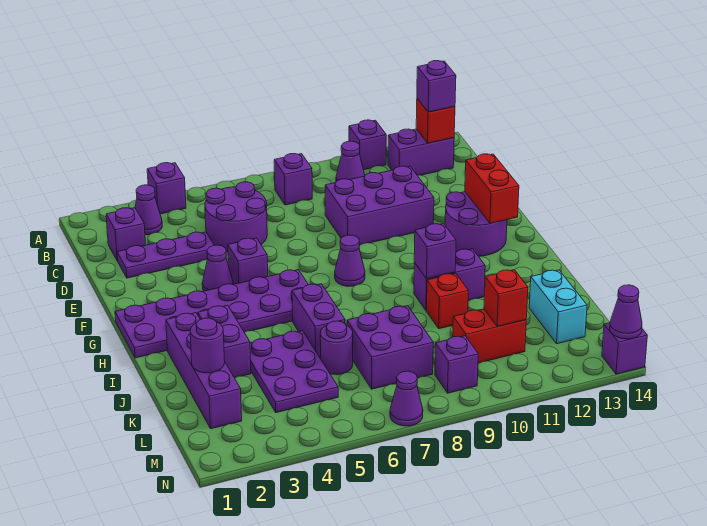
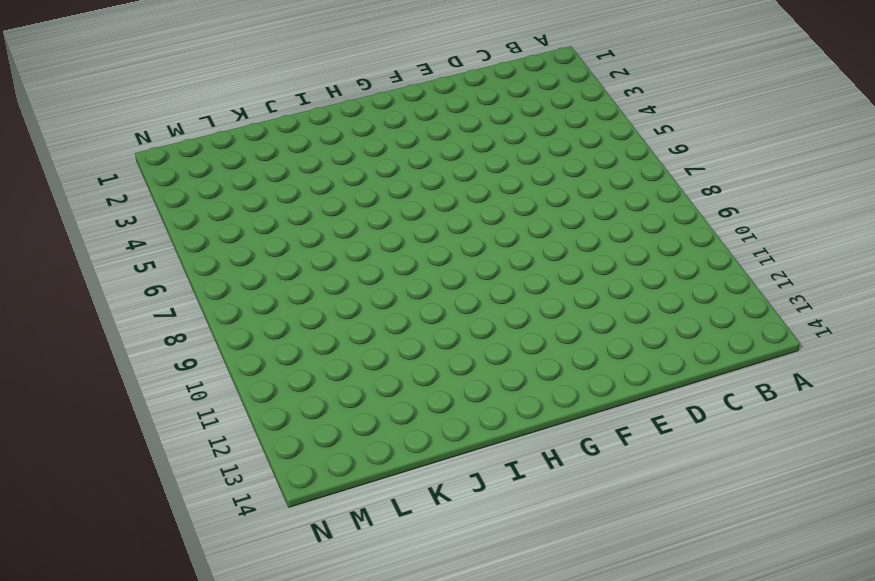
none -> purple brick A4 level 1
none -> purple brick A11 level 1
none -> purple cone B3 level 1
none -> purple brick B8 level 1

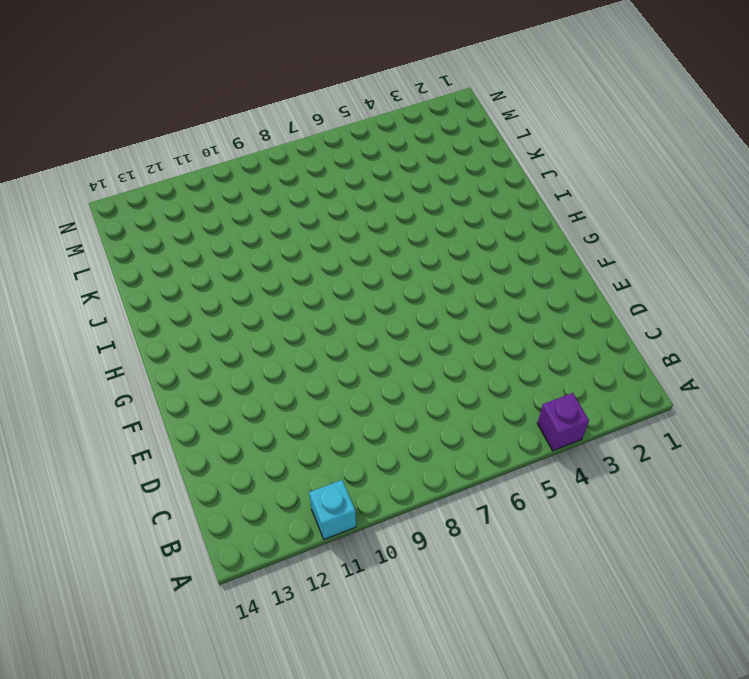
cyan brick A11 level 1 -> purple brick A11 level 1
none -> purple cone B3 level 1
none -> purple brick B8 level 1
none -> purple cone B10 level 1
none -> purple brick B12:B13 level 1

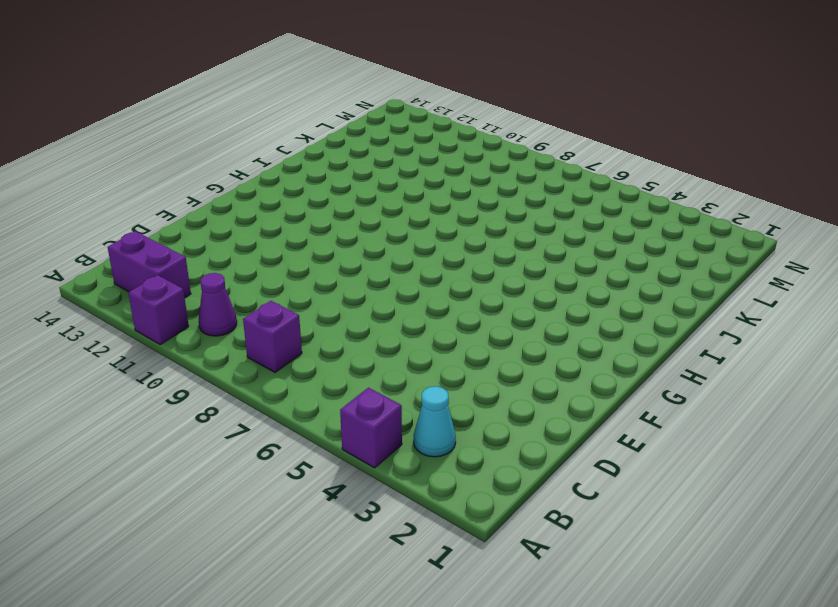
cyan cone B3 level 1 -> purple cone B3 level 1
none -> purple brick C2 level 1
none -> purple round brick C5:D6 level 1
none -> purple plate D2:D4 level 1
none -> purple brick D9:E11 level 1

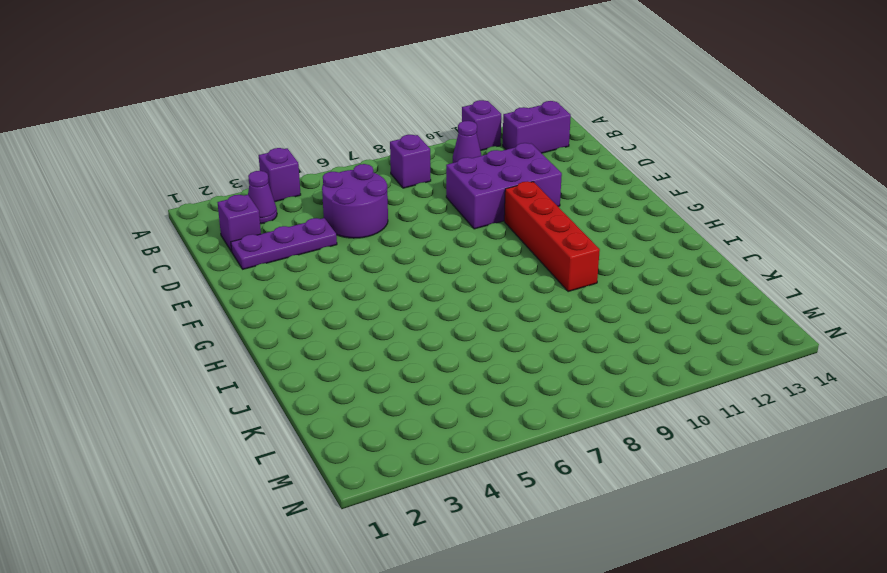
red brick F10:I10 level 1 -> purple brick I10:I11 level 1
none -> purple cone F4 level 1
none -> purple brick F5 level 1
none -> purple round brick F12:G13 level 1
none -> purple plate G1:H6 level 1

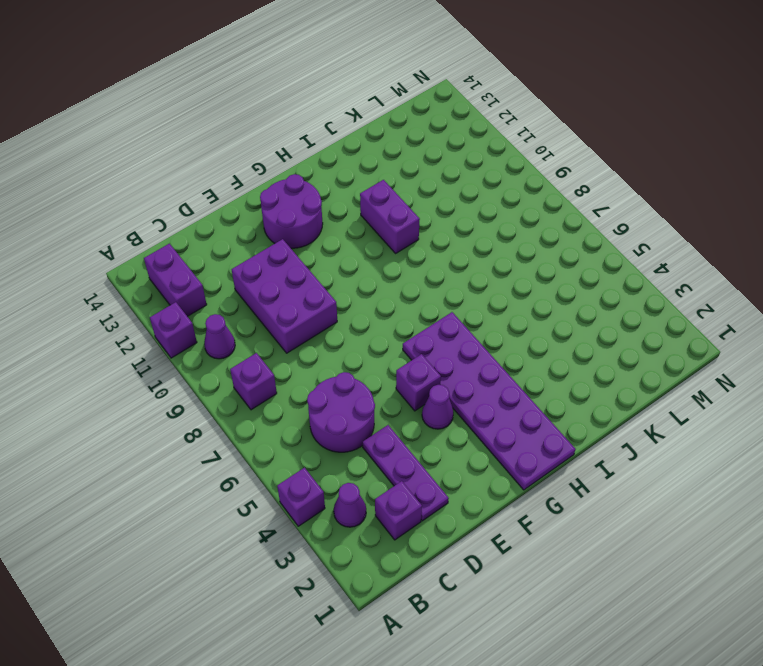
none -> purple cone G8 level 1
none -> purple brick I2:L2 level 1
none -> purple brick I3:J3 level 1
none -> purple brick I6:J6 level 1

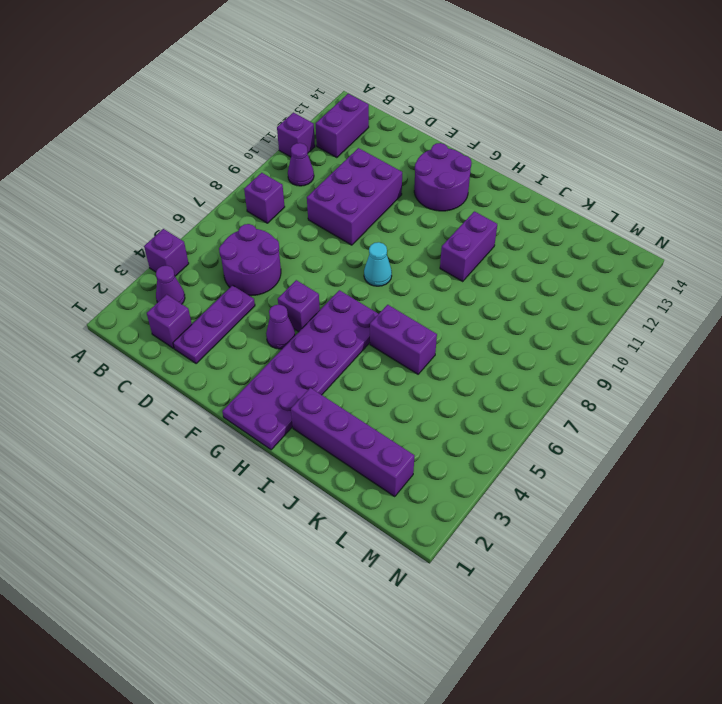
cyan cone G8 level 1 -> purple cone G8 level 1
none -> purple brick I3:J3 level 1
none -> purple plate J4:L5 level 1
none -> red brick J10 level 1
none -> purple round brick K6 level 1

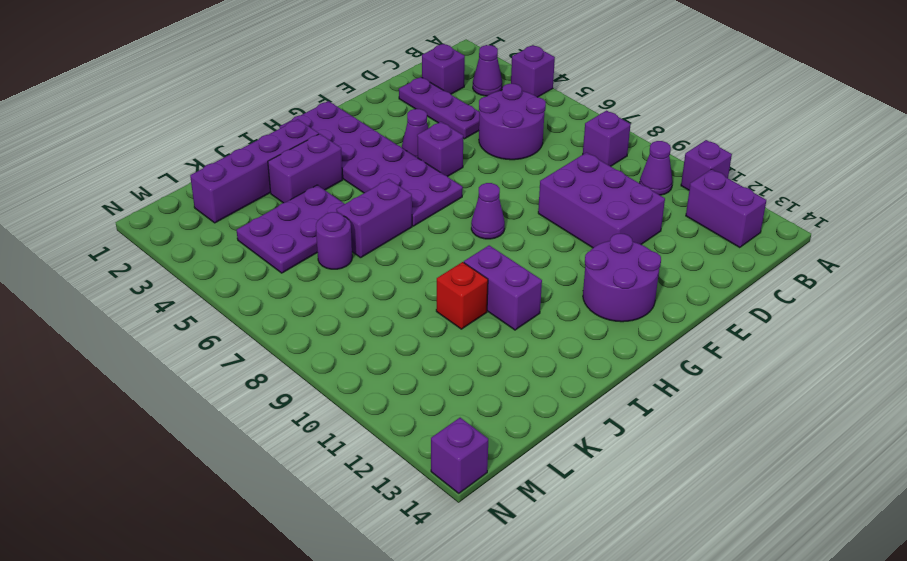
none -> purple brick K7:L8 level 1
none -> cyan brick K13:L13 level 1
none -> red brick L10:L11 level 1
none -> purple brick M9 level 1

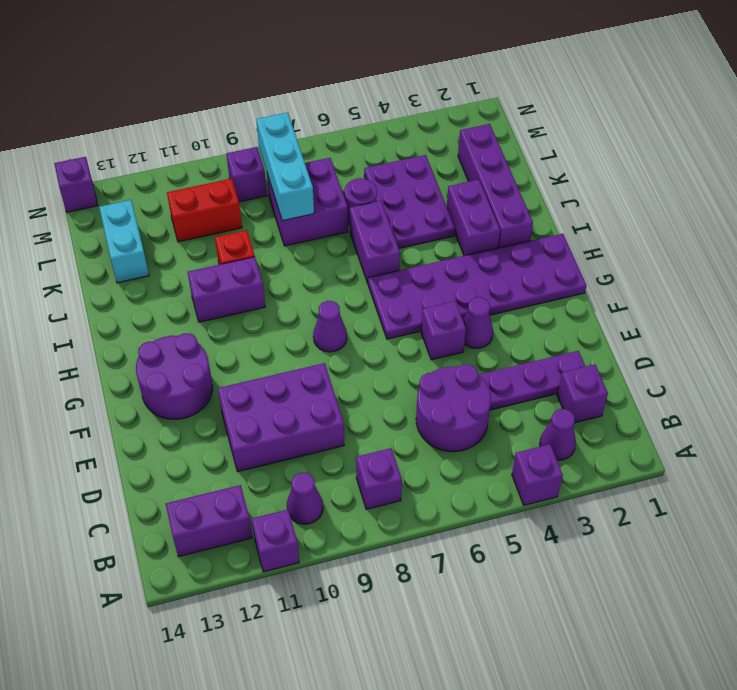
cyan brick K8:M8 level 2 -> none
none -> purple cone N7 level 1
none -> red brick B13 level 2
none -> red brick F13:G13 level 2
none -> purple brick I10 level 2

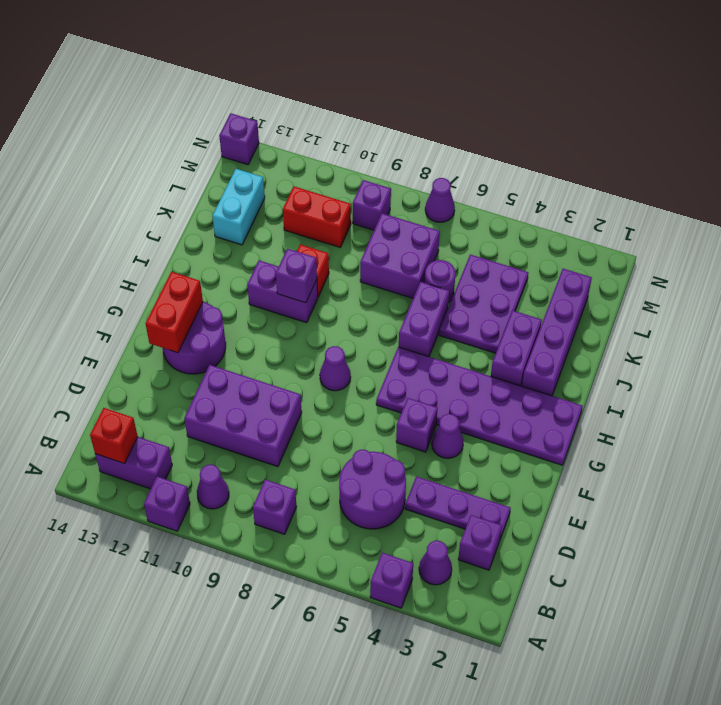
none -> purple round brick K2 level 2
none -> red brick L11 level 2
none -> purple cone N14 level 2
none -> purple brick B13 level 3

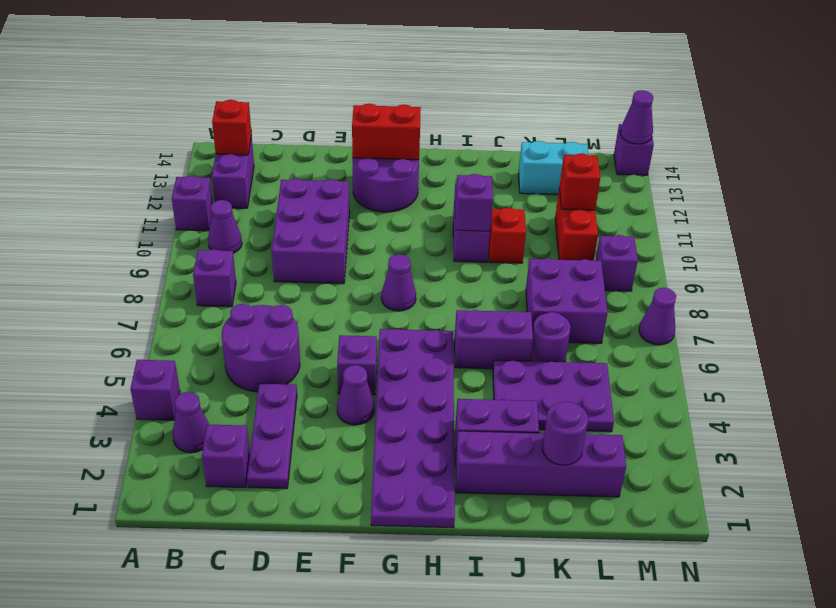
none -> purple brick B13 level 3

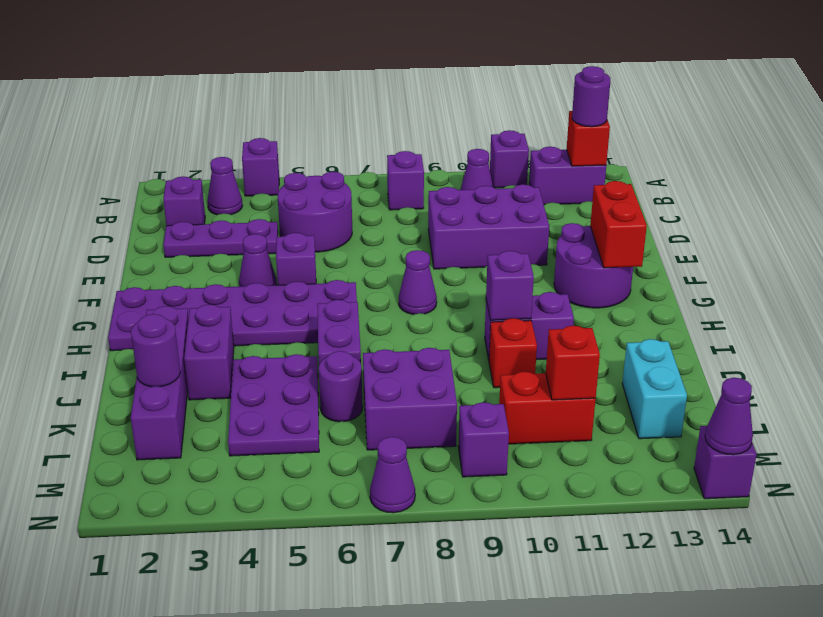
purple round brick B13 level 3 -> purple brick B13 level 3

